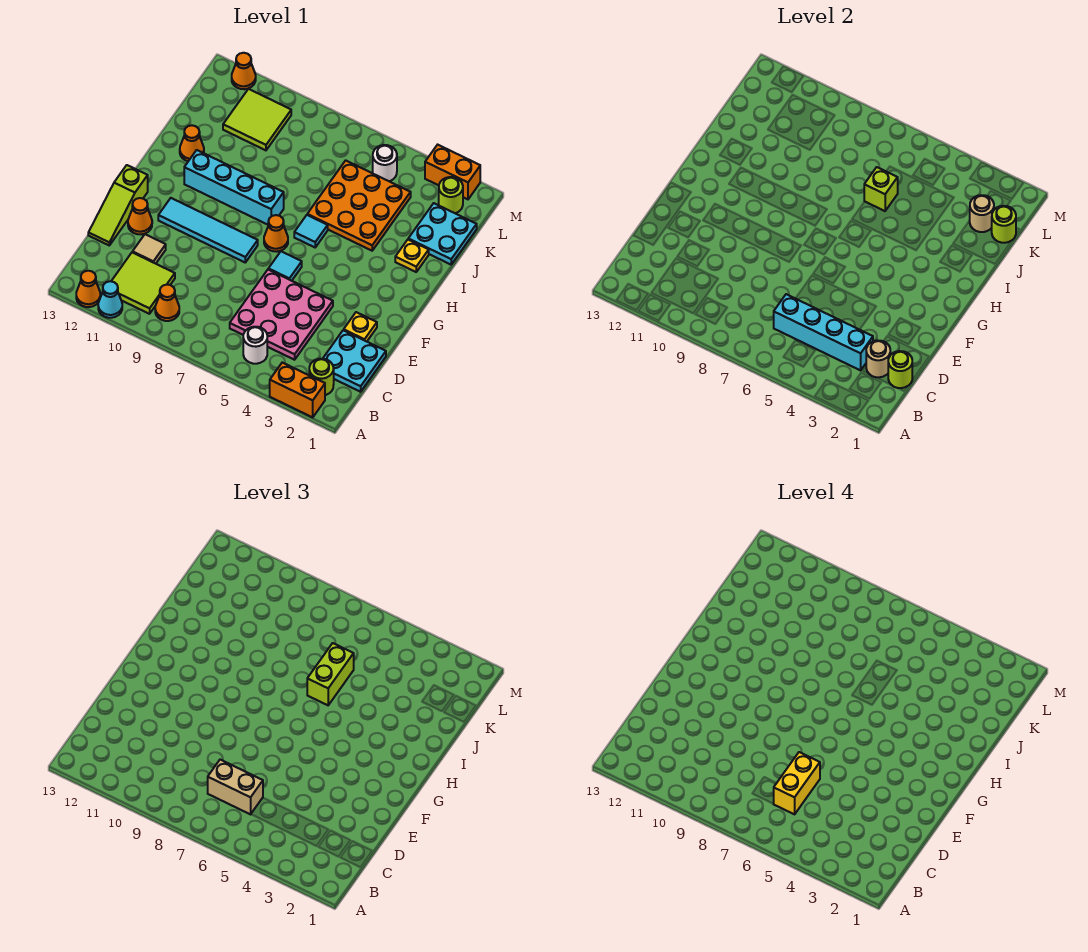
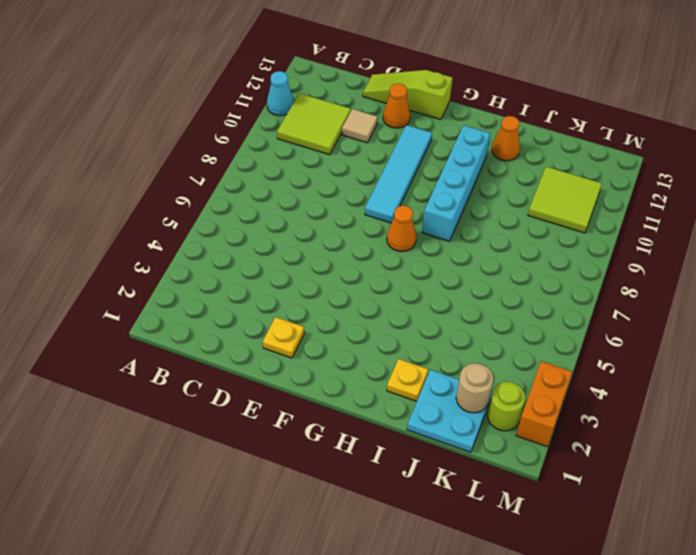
none -> orange brick A2:A3 level 1
none -> orange cone A12 level 1
none -> lime round brick B2 level 1
none -> white round brick B5 level 1

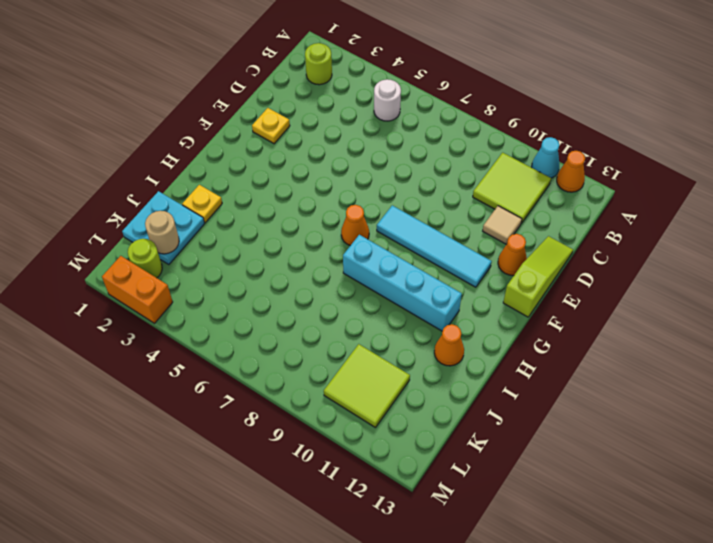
none -> orange brick A2:A3 level 1
none -> orange cone B9 level 1
none -> cyan plate C1:D2 level 1
none -> pink plate C4:E6 level 1

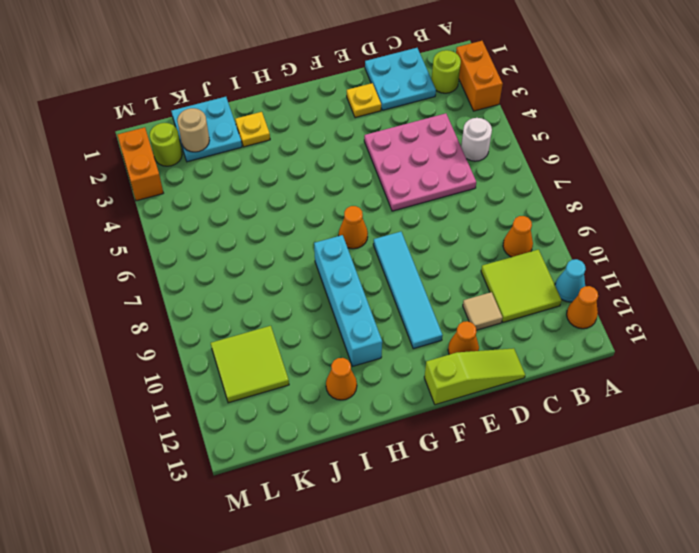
none -> cyan tile F6 level 1
none -> cyan tile H6 level 1
none -> orange plate I4:K6 level 1
none -> white round brick L5 level 1

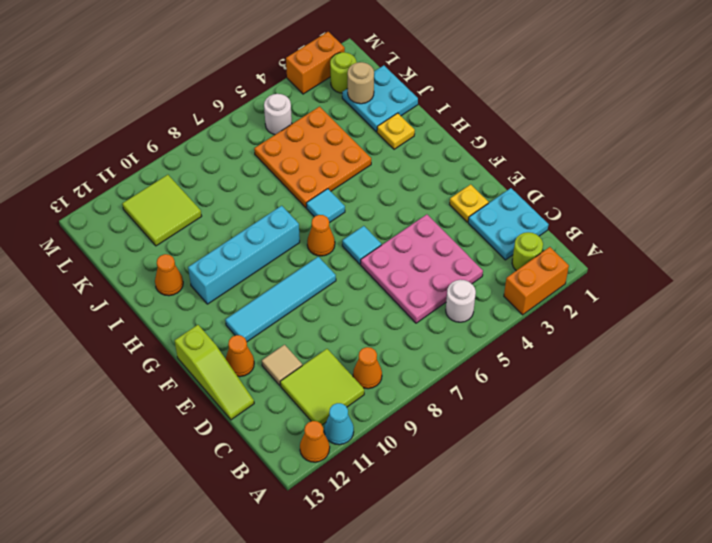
none -> orange cone M12 level 1
none -> lime round brick C1 level 2
none -> tan round brick C2 level 2
none -> cyan brick C3:C6 level 2

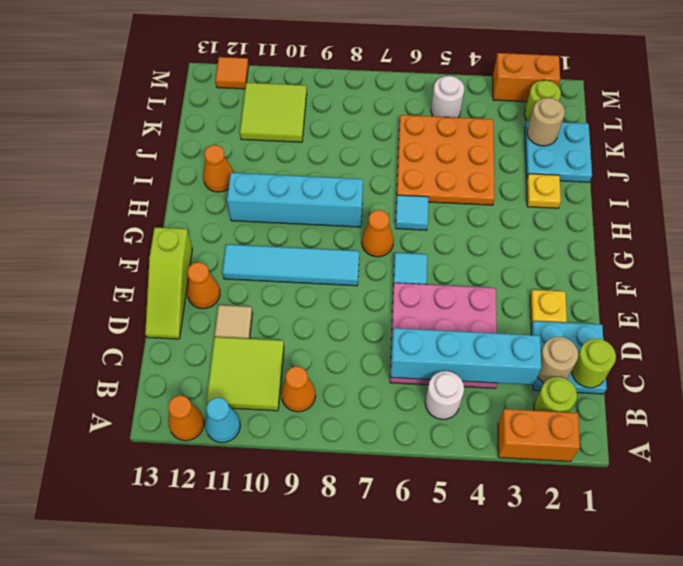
orange tile M12 level 1 -> orange cone M12 level 1
none -> lime brick J6 level 2
none -> lime round brick K1 level 2
none -> tan brick C6:C7 level 3
none -> lime brick I6:J6 level 3

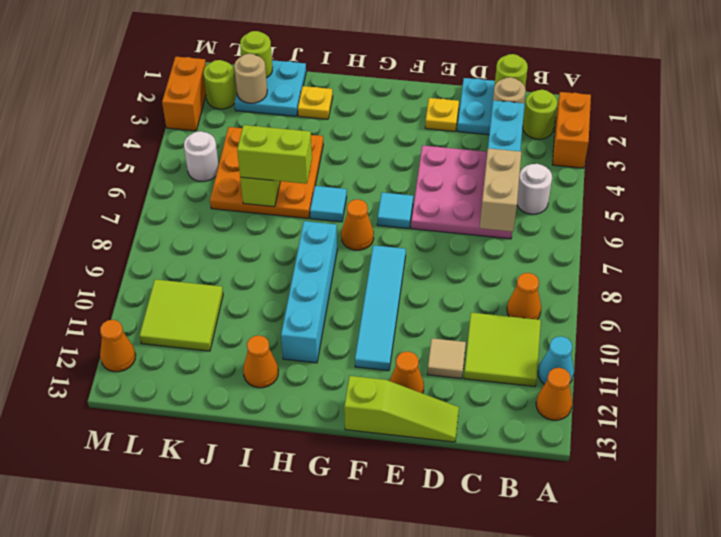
none -> yellow brick C6:D6 level 4

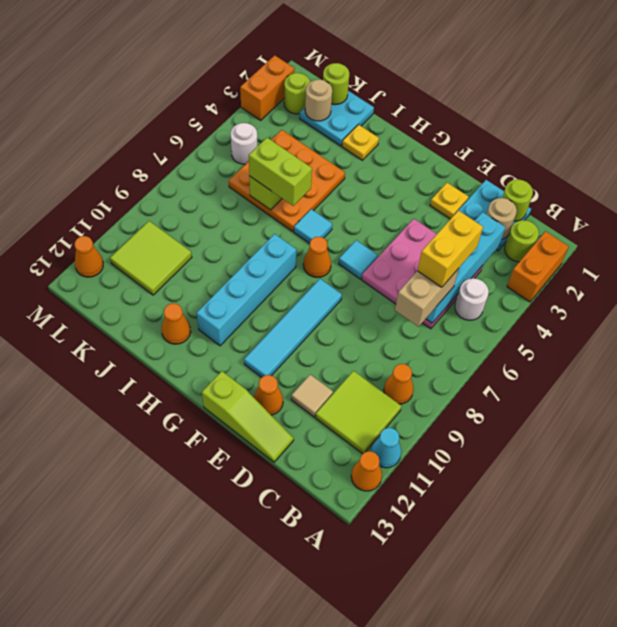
yellow brick C5:C6 level 4 -> yellow brick C6:D6 level 4

